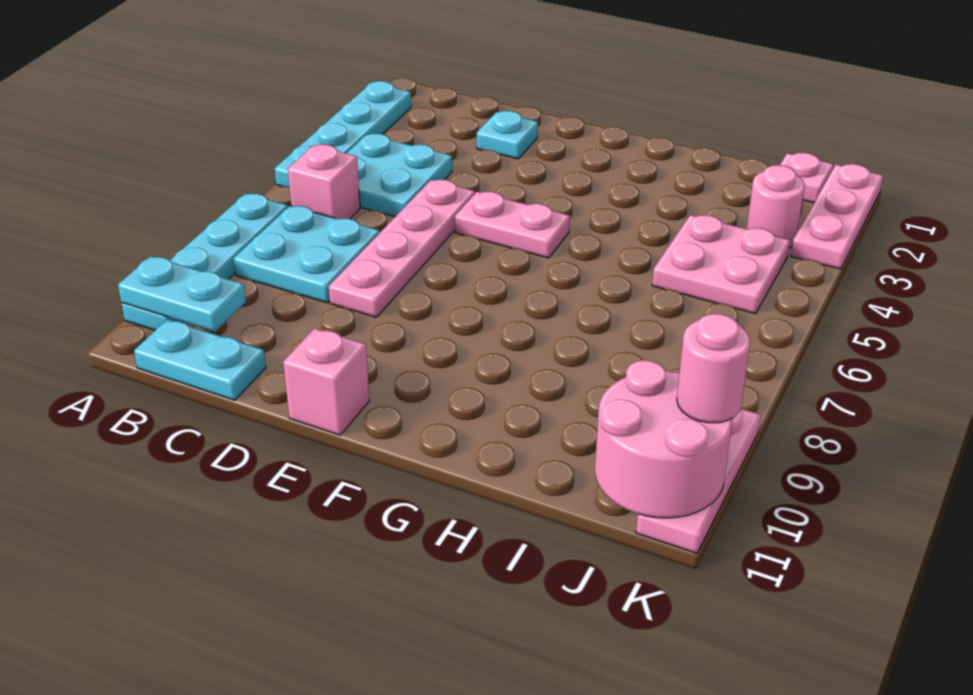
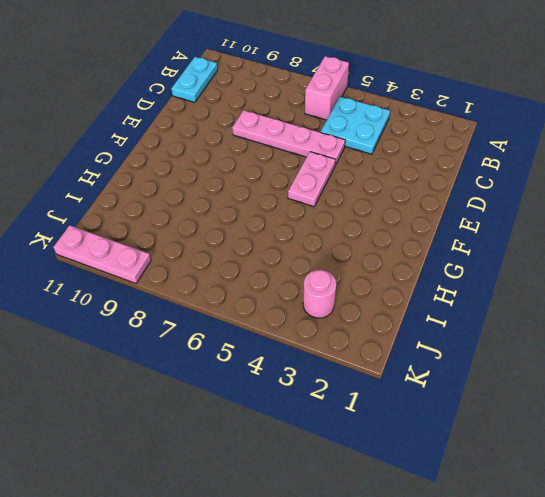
pink brick A6:B6 level 1 -> pink brick B6 level 1
none -> cyan plate A2:A5 level 1
none -> cyan plate A7:A10 level 1
none -> cyan plate B7:C8 level 1

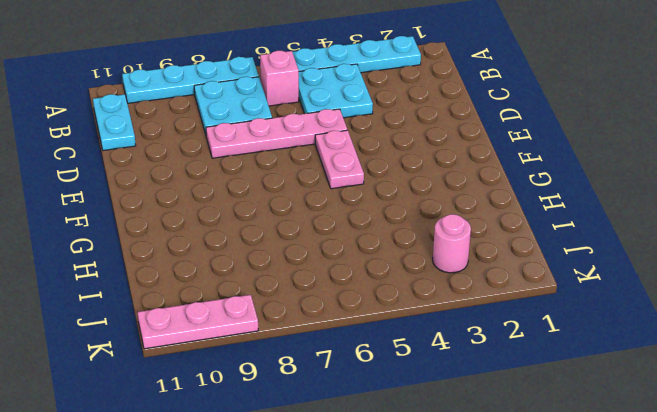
none -> cyan plate D2 level 1
none -> pink brick E11 level 1
none -> pink plate I4:J5 level 1

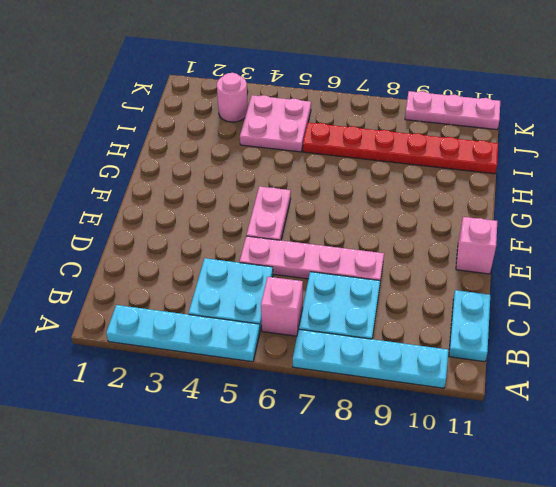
red plate I6:I11 level 1 -> none
none -> cyan plate D2 level 1
none -> pink plate J1 level 1
none -> pink plate K1:K3 level 1

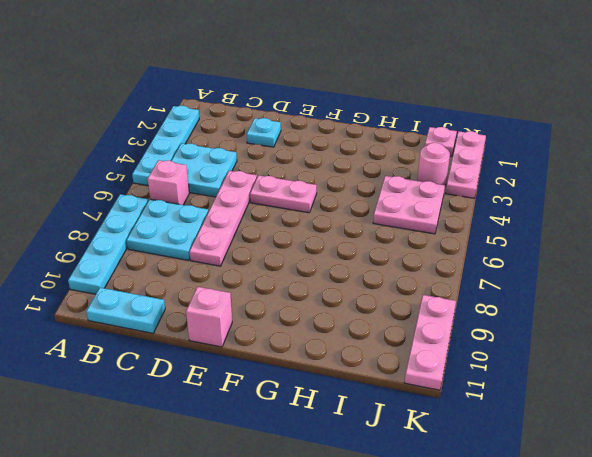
none -> cyan plate A10:B10 level 2
none -> pink round brick J10:K11 level 2
none -> pink round brick K10 level 3

